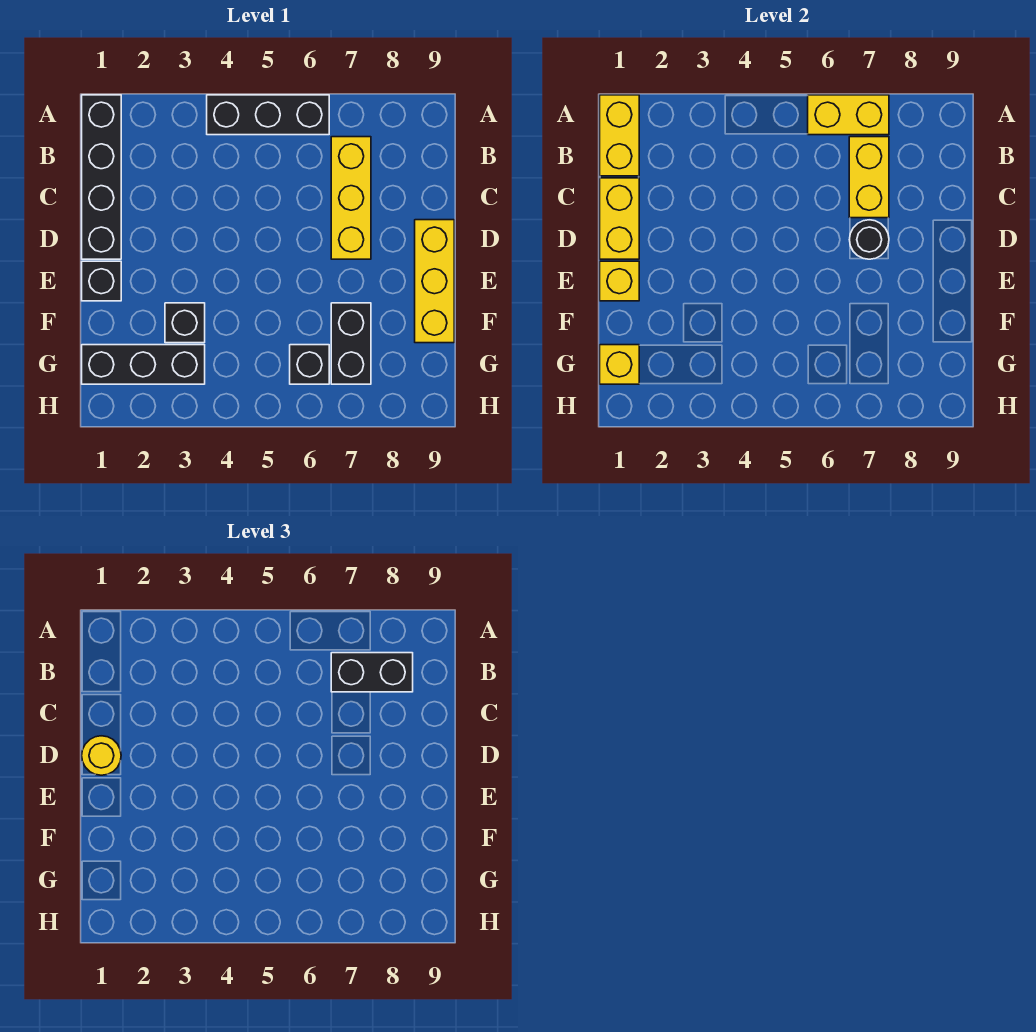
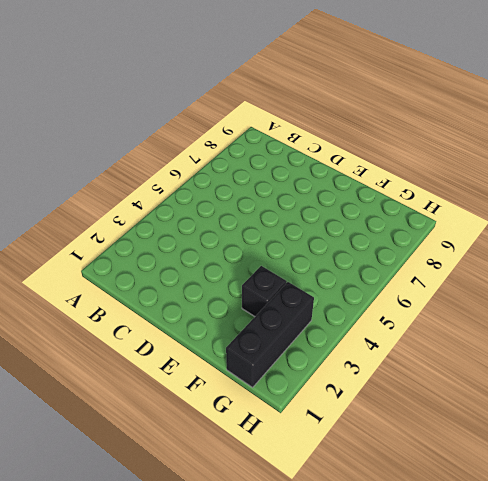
none -> black brick A1:D1 level 1
none -> black brick A4:A6 level 1
none -> yellow brick B7:D7 level 1

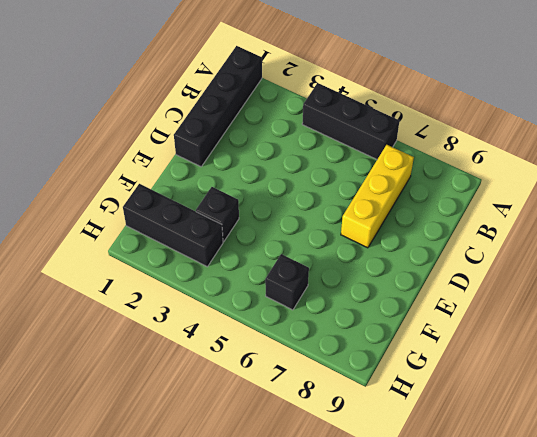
none -> yellow brick D9:F9 level 1
none -> black brick E1 level 1
none -> black brick F7:G7 level 1

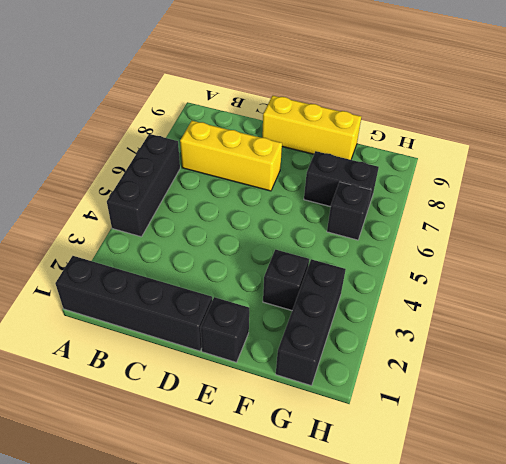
none -> yellow brick A1:B1 level 2
none -> yellow brick A6:A7 level 2
none -> yellow brick B7:C7 level 2

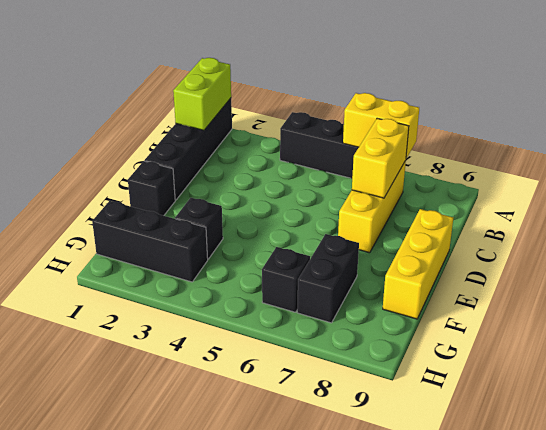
lime brick A1:B1 level 2 -> yellow brick A1:B1 level 2
none -> yellow brick C1:D1 level 2
none -> black round brick D7 level 2
none -> yellow brick E1 level 2

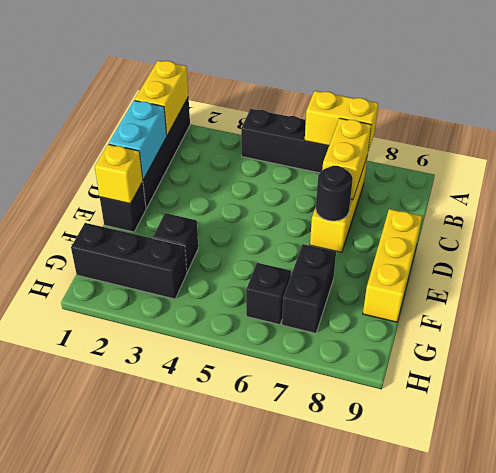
cyan brick C1:D1 level 2 -> yellow brick C1:D1 level 2
none -> yellow brick G1 level 2
none -> black brick B7:B8 level 3
none -> yellow round brick D1 level 3

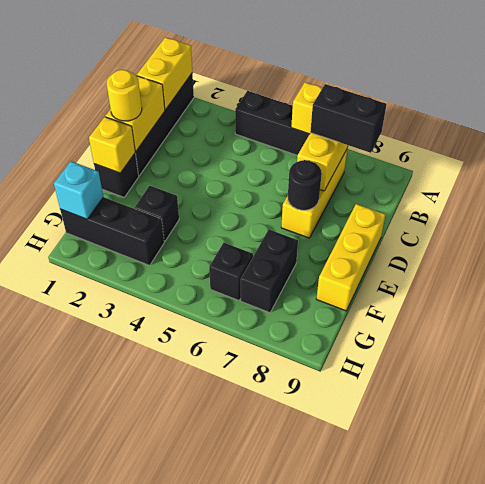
cyan brick G1 level 2 -> yellow brick G1 level 2

